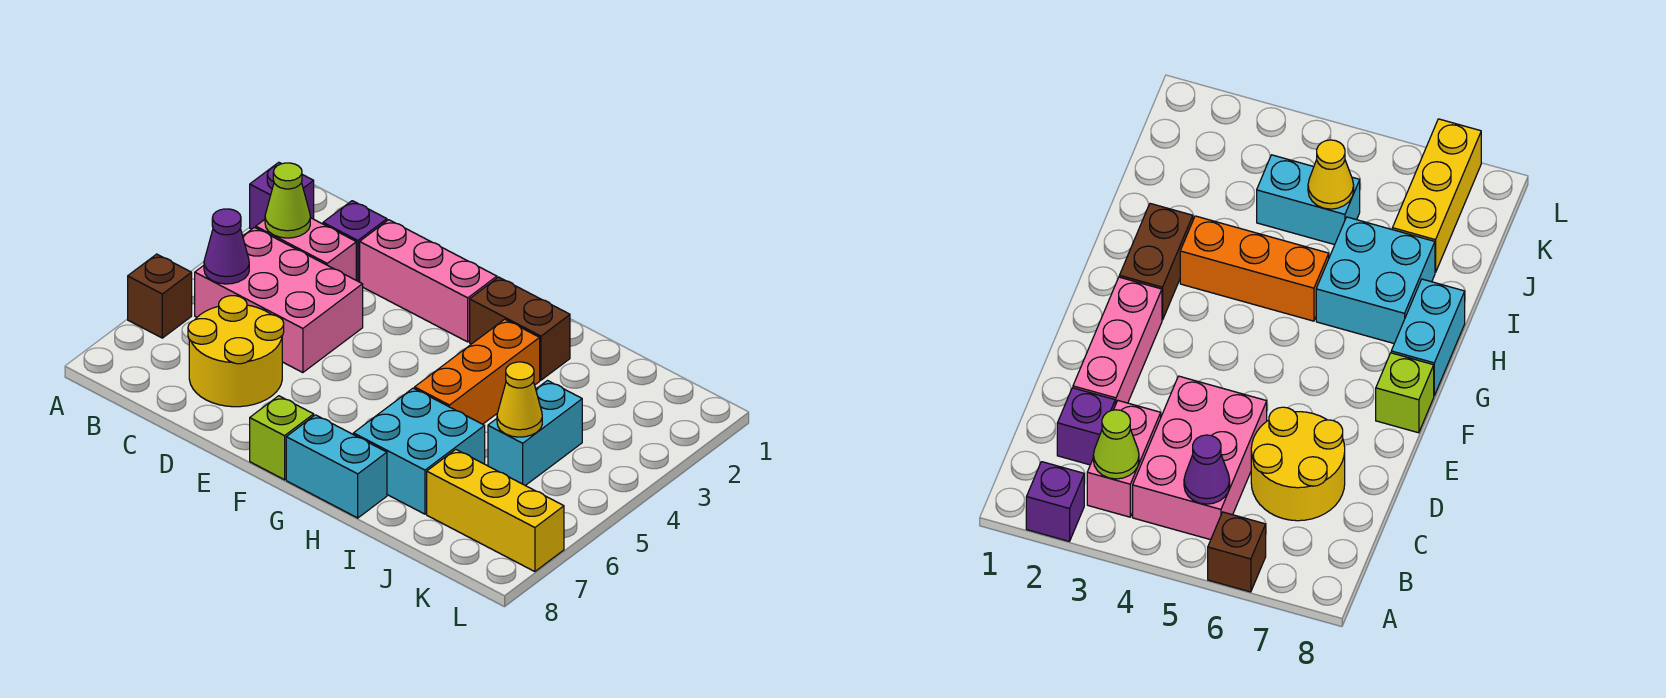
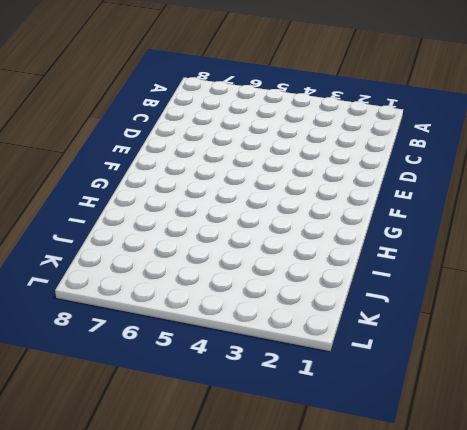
none -> purple brick A2 level 1
none -> brown brick A6 level 1
none -> pink brick B3:C3 level 1

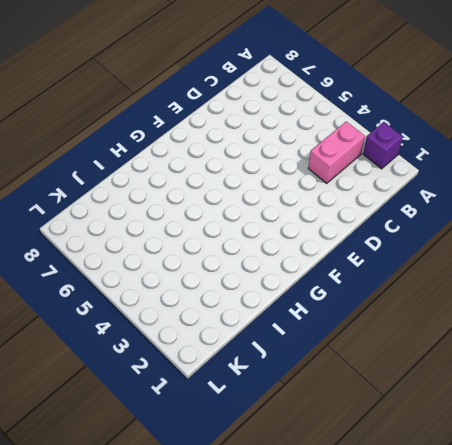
none -> brown brick A6 level 1
none -> pink brick B4:D5 level 1
none -> purple brick C2 level 1

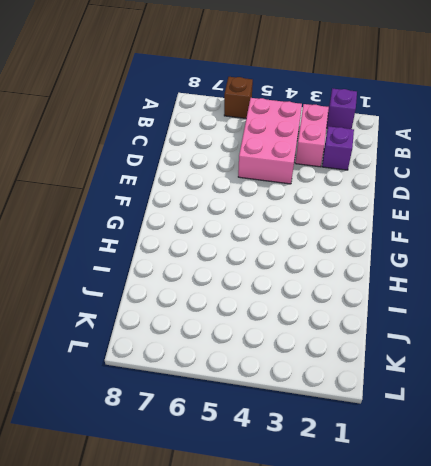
none -> yellow round brick C6:D7 level 1
none -> pink brick D2:F2 level 1
none -> lime brick F8 level 1

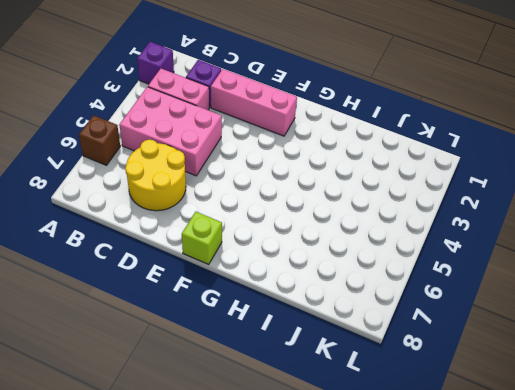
none -> brown brick G2:H2 level 1
none -> cyan brick G8:H8 level 1
none -> orange brick H3:H5 level 1

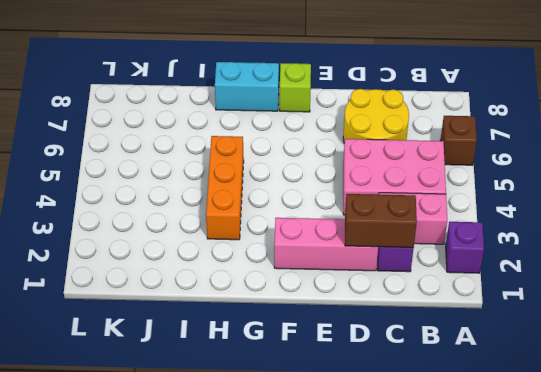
brown brick C2:D2 level 2 -> brown brick G2:H2 level 1
none -> cyan brick H6:I7 level 1
none -> cyan brick J4:J5 level 1
none -> yellow brick J7:L7 level 1

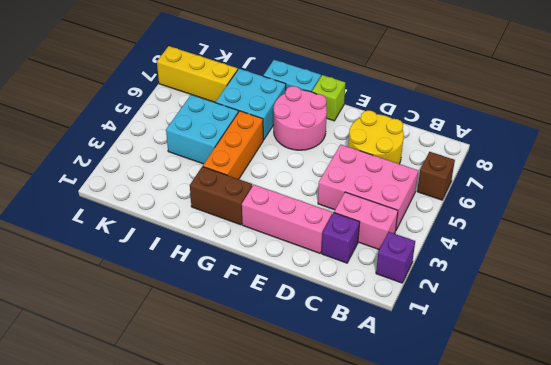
pink round brick F6:G7 level 1 -> none
cyan brick I4:J5 level 1 -> cyan brick J4:J5 level 1
none -> lime cone B3 level 2
none -> purple cone B5 level 2
none -> yellow cone J5 level 2

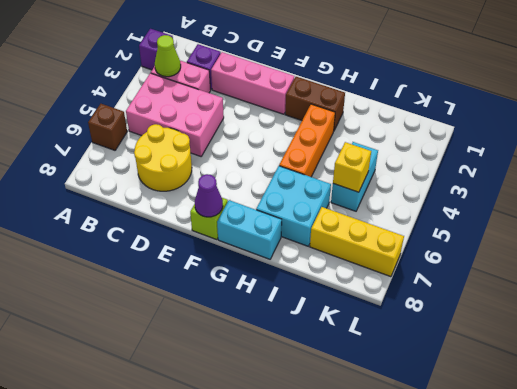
purple cone F8 level 2 -> purple cone B5 level 2
yellow brick J5 level 2 -> yellow cone J5 level 2

